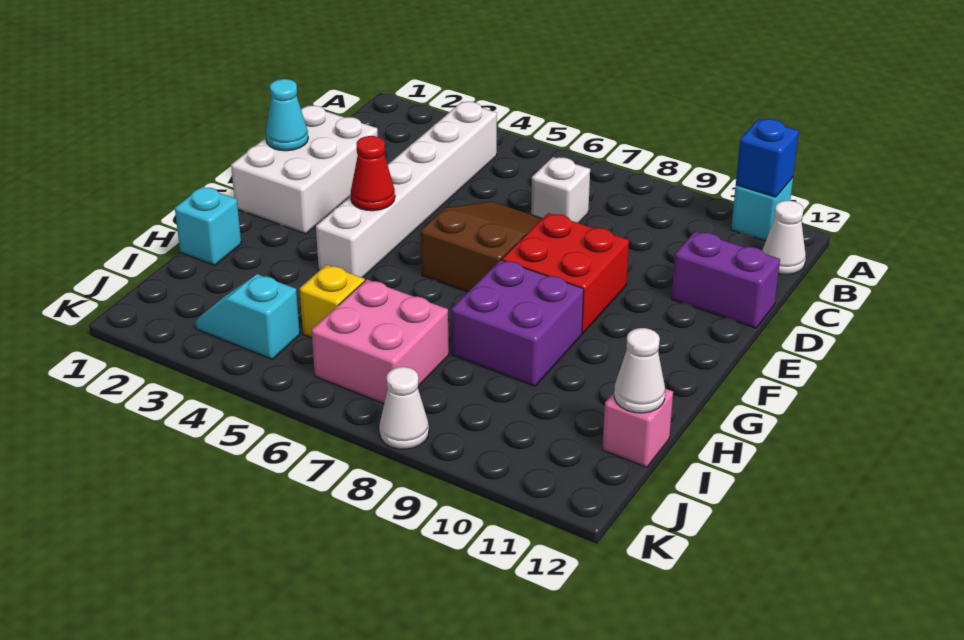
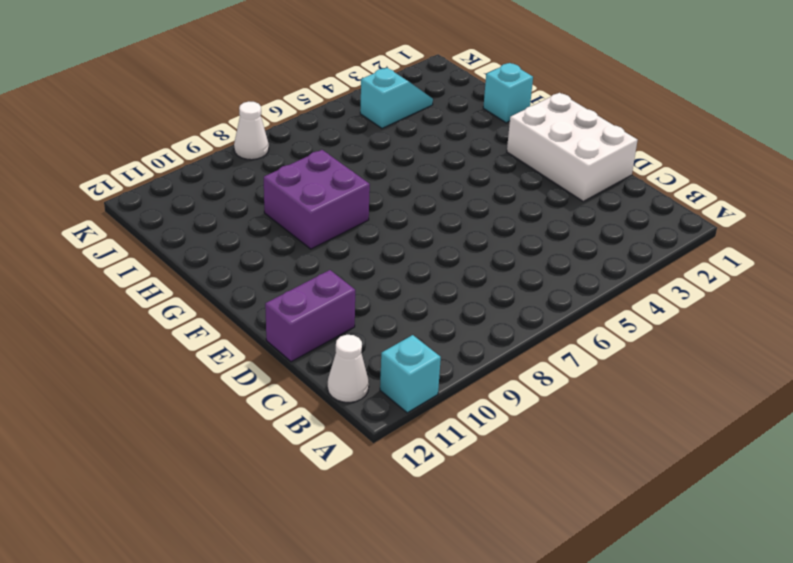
none -> white brick B4:G4 level 1
none -> white brick C7 level 1
none -> brown slope D6:F7 level 1 top F

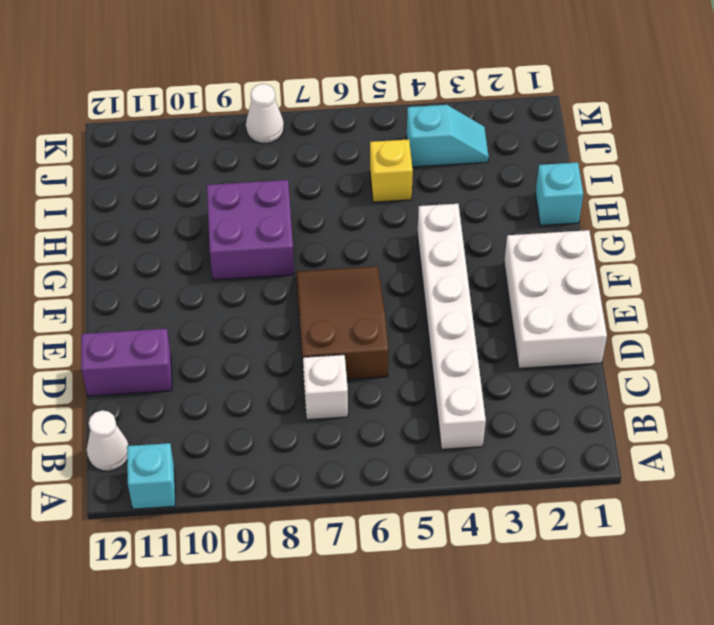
brown slope D6:F7 level 1 top D -> brown slope D6:F7 level 1 top F
none -> red brick E8:F9 level 1
none -> pink brick I6:J7 level 1
none -> pink brick I12 level 1

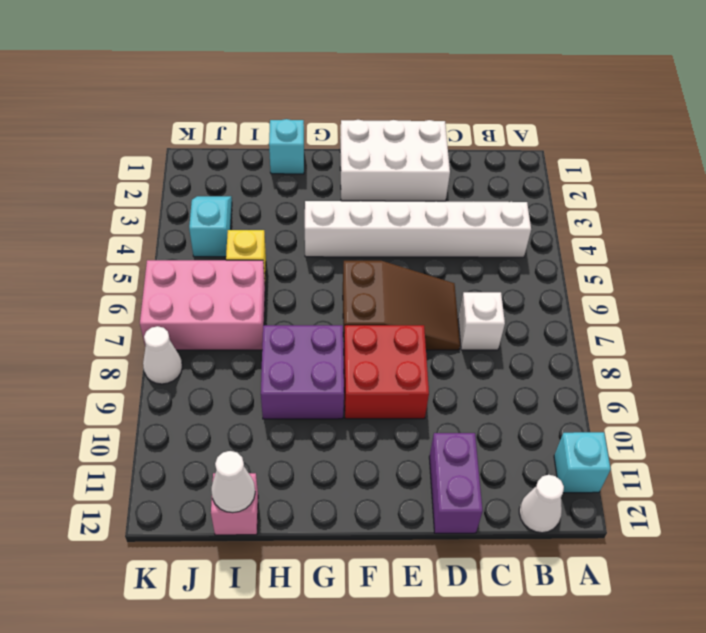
pink brick I6:K7 level 1 -> pink brick I6:J7 level 1
none -> blue brick A11 level 2
none -> cyan cone E1 level 2
none -> red cone F4 level 2

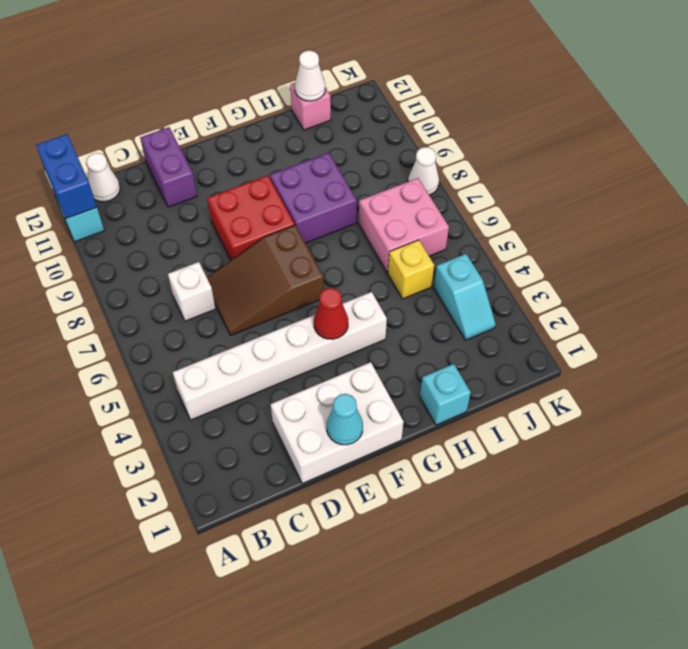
blue brick A11:A12 level 2 -> blue brick A11 level 2

